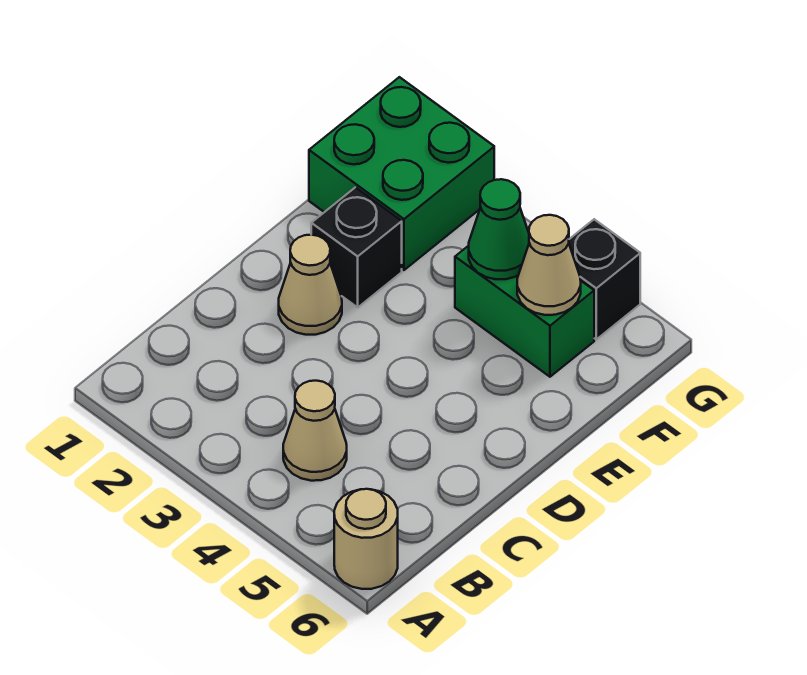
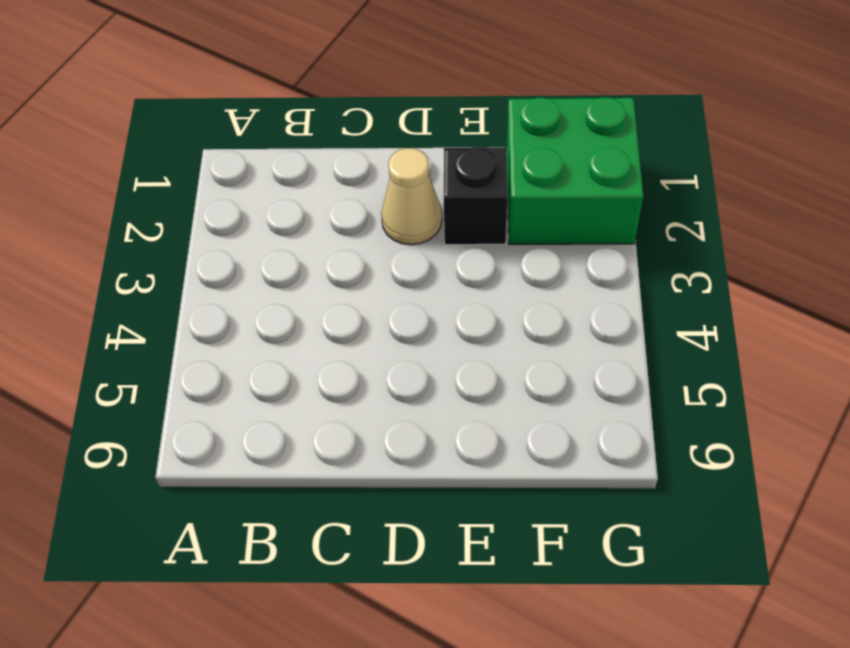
none -> tan round brick A6 level 1
none -> tan cone B4 level 1

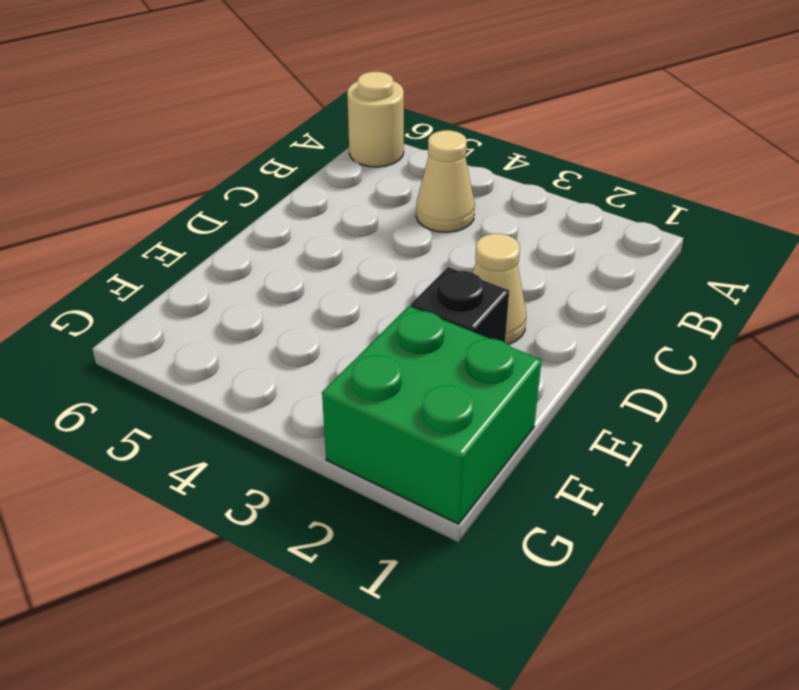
none -> green brick F4:F5 level 1
none -> black brick G5 level 1

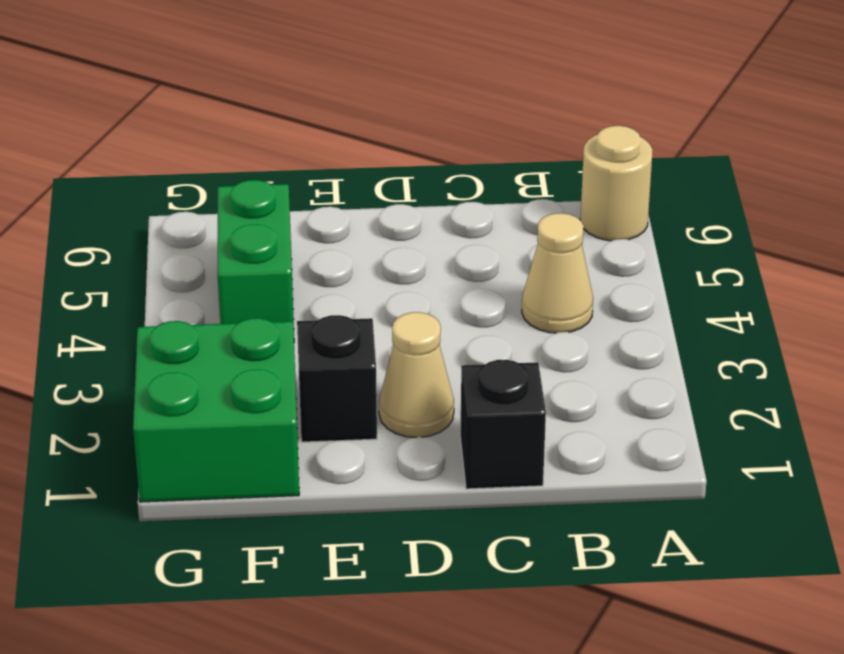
black brick C1 level 1 -> black brick G5 level 1
none -> green cone F4 level 2
none -> tan cone F5 level 2

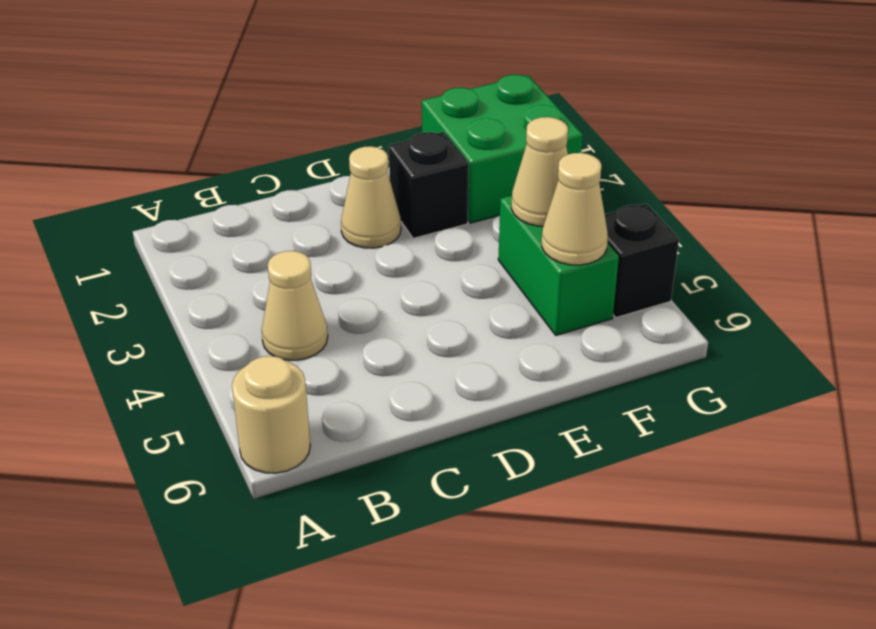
tan cone F4 level 2 -> green cone F4 level 2

